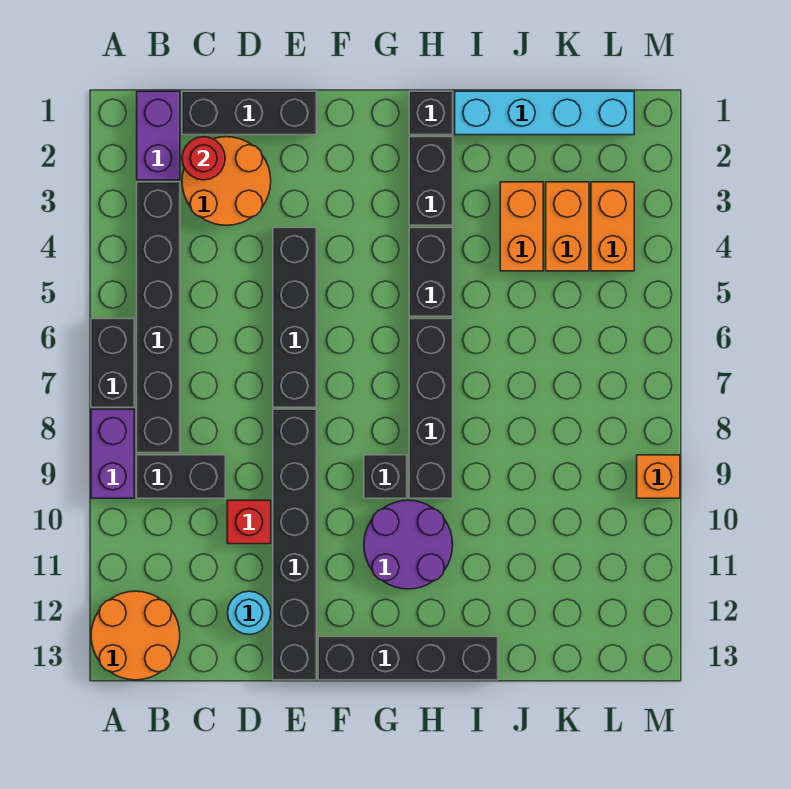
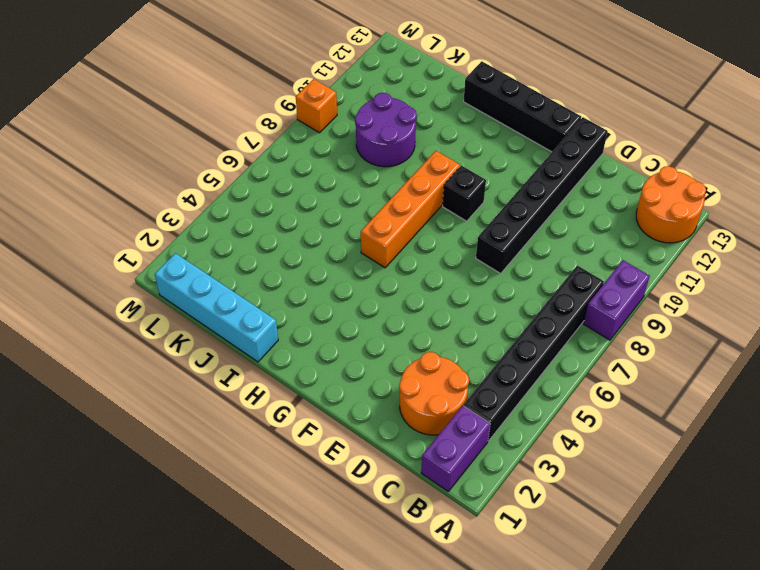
orange brick H6:H9 level 1 -> black brick H6:H9 level 1
purple round brick J9:K10 level 1 -> purple round brick G10:H11 level 1
none -> black brick A6:A7 level 1
none -> black brick B9:C9 level 1
none -> black brick C1:E1 level 1

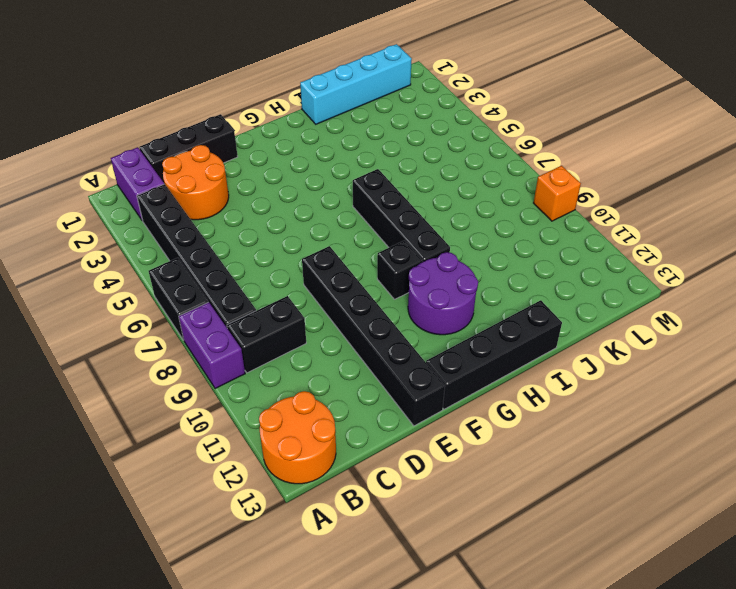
none -> red brick D10 level 1
none -> cyan round brick D12 level 1
none -> black brick E4:E7 level 1

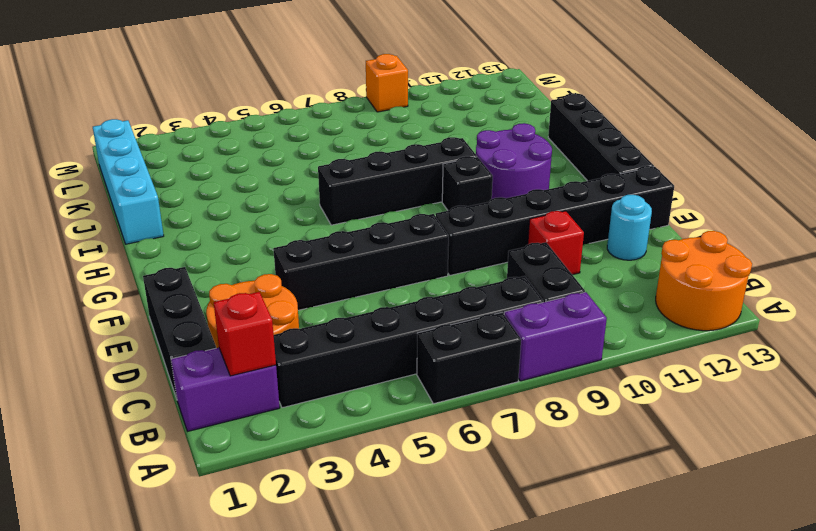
red brick B2 level 2 -> none
none -> black brick H1 level 1
none -> black brick H2:H3 level 1
none -> black brick H4:H5 level 1

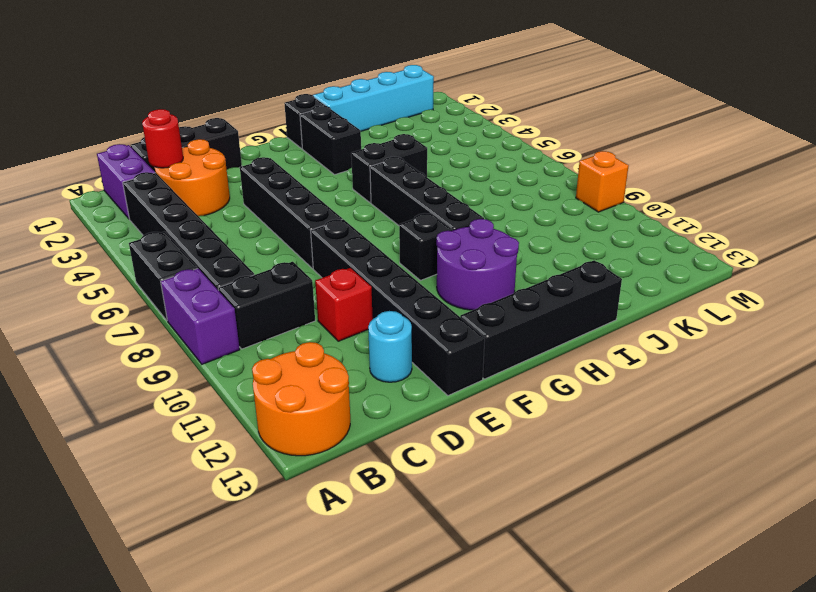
black brick H5:I5 level 1 -> black brick H4:H5 level 1
none -> orange brick J3:J4 level 1
none -> orange brick K3:K4 level 1
none -> orange brick L3:L4 level 1

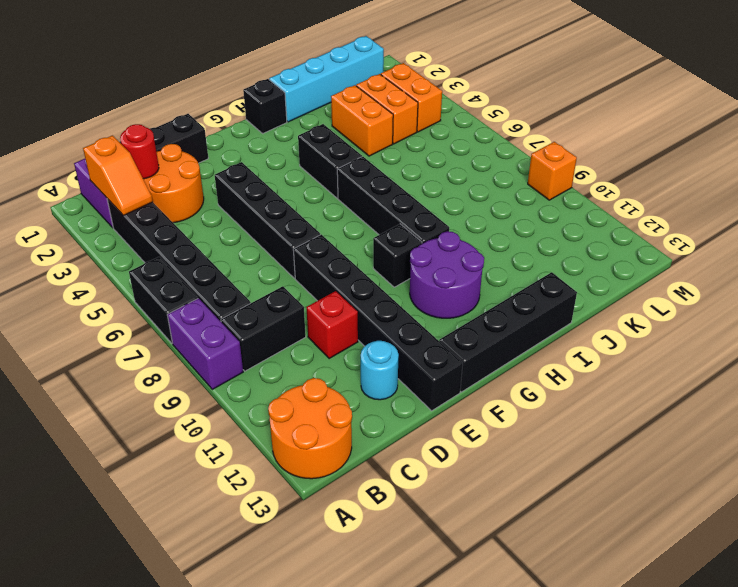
orange slope B2:B3 level 2 top 2 -> none
none -> black brick H2:H3 level 1

